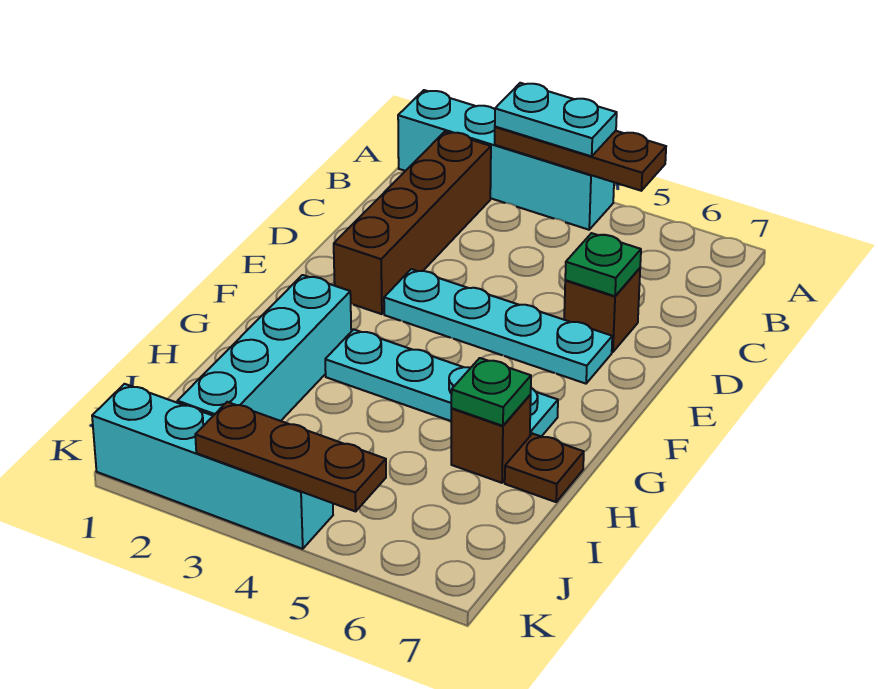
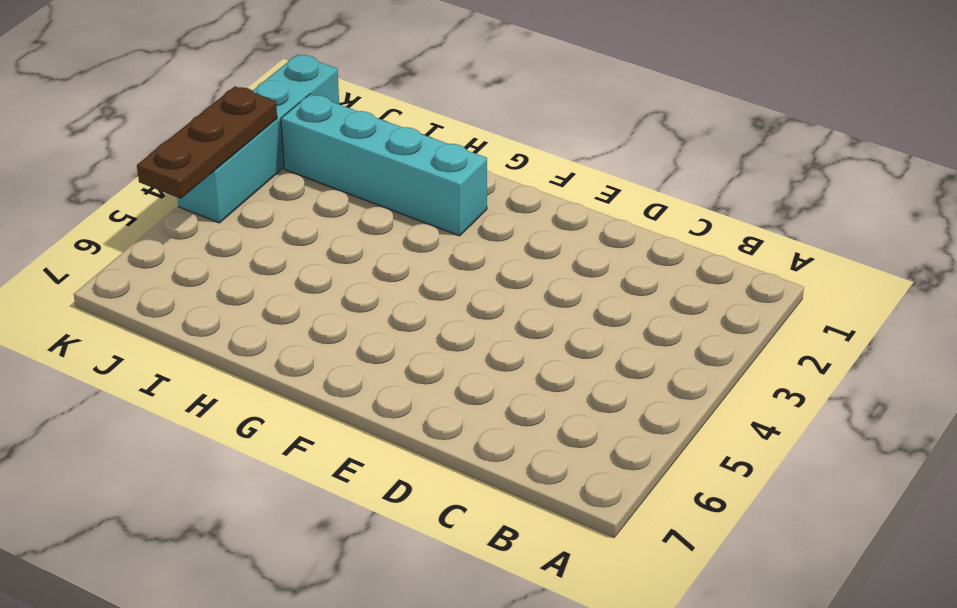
none -> cyan brick A1:A4 level 1
none -> brown brick B2:E2 level 1
none -> brown brick D6 level 1

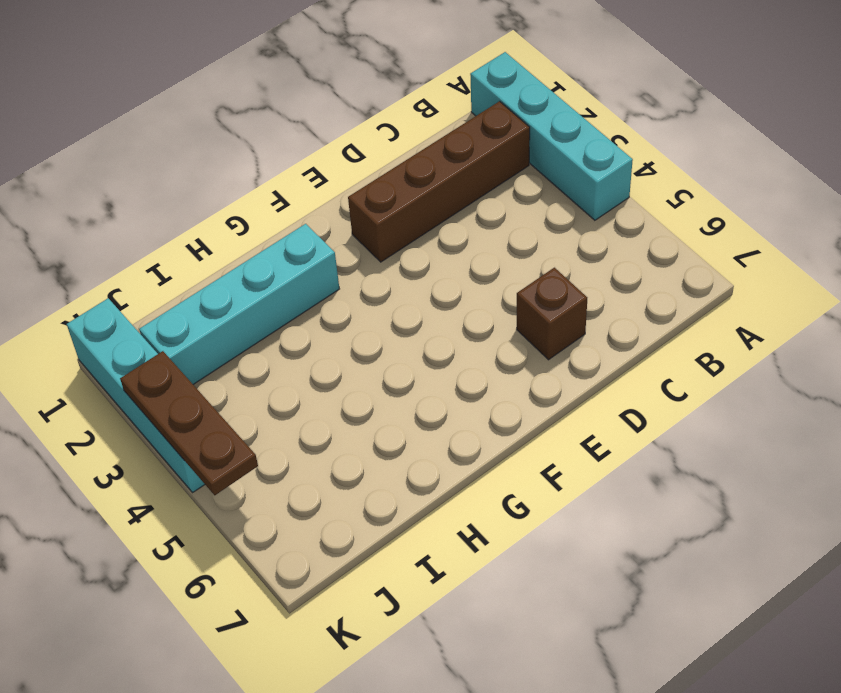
none -> cyan plate E3:E6 level 1
none -> cyan plate G3:G6 level 1
none -> brown brick H6 level 1

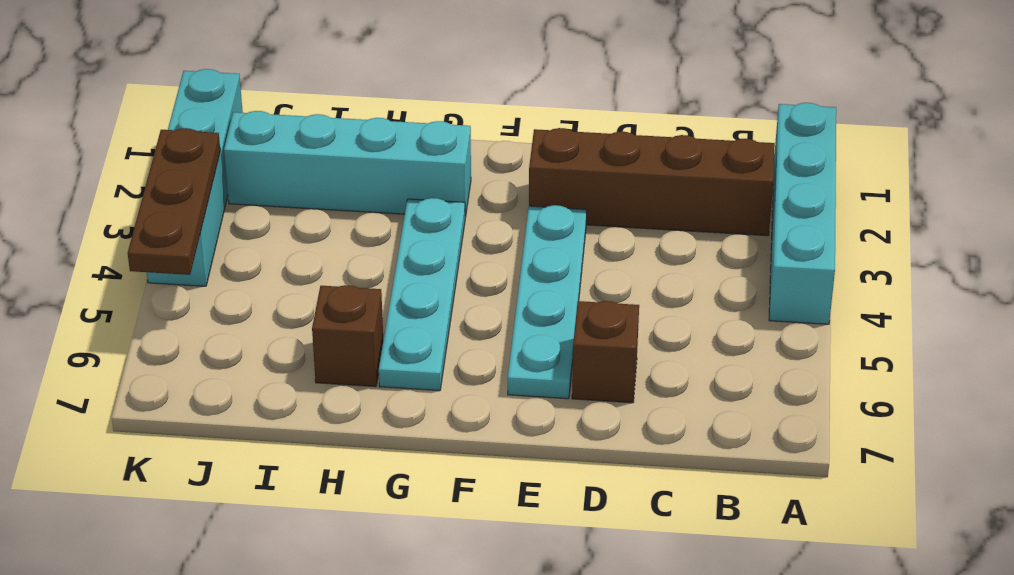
none -> brown plate H7 level 1
none -> brown plate A3:A5 level 2
none -> green plate D6 level 2

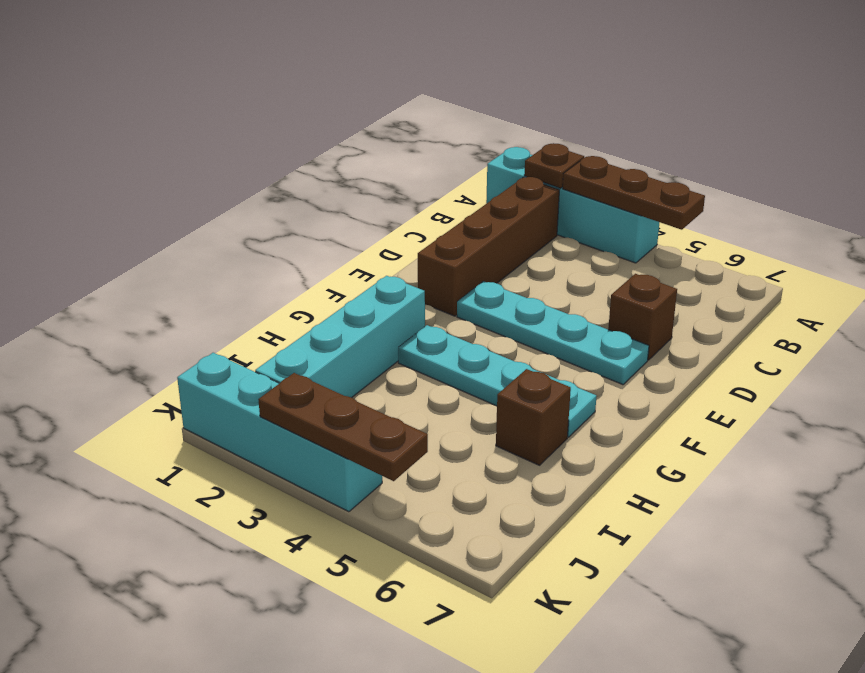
brown plate A2 level 2 -> brown plate H7 level 1
none -> green plate D6 level 2
none -> green plate H6 level 2
none -> cyan plate A3:A4 level 3

